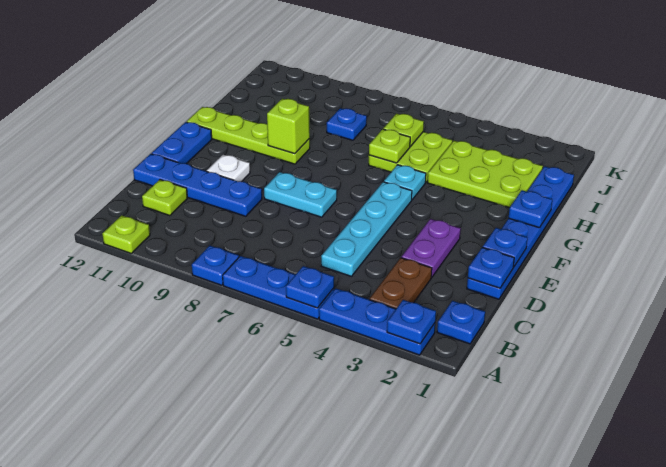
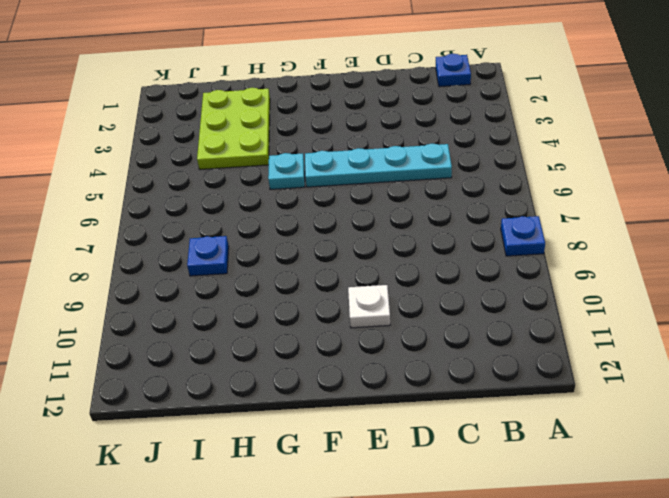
none -> blue plate A2:A4 level 1
none -> blue plate A5:A7 level 1
none -> lime plate A11 level 1

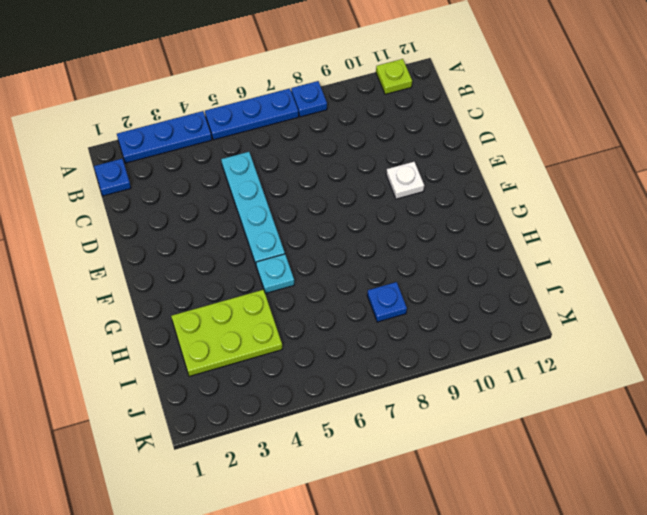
none -> brown plate B3:C3 level 1
none -> lime plate C11 level 1
none -> blue plate D1:I1 level 1

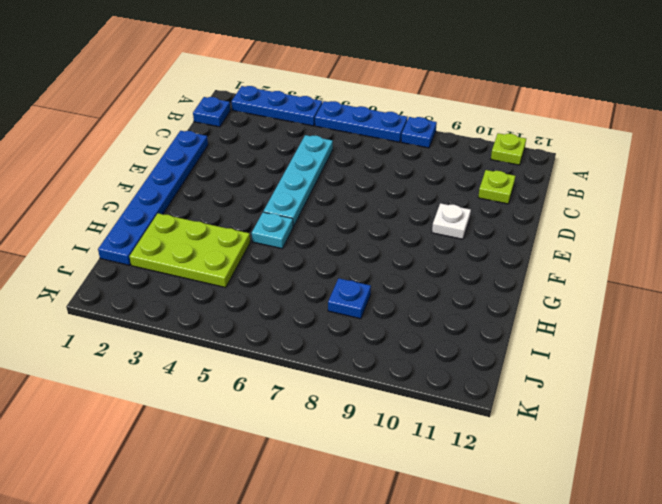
none -> brown plate B3:C3 level 1
none -> purple plate D3:E3 level 1
none -> blue plate D9:D12 level 1

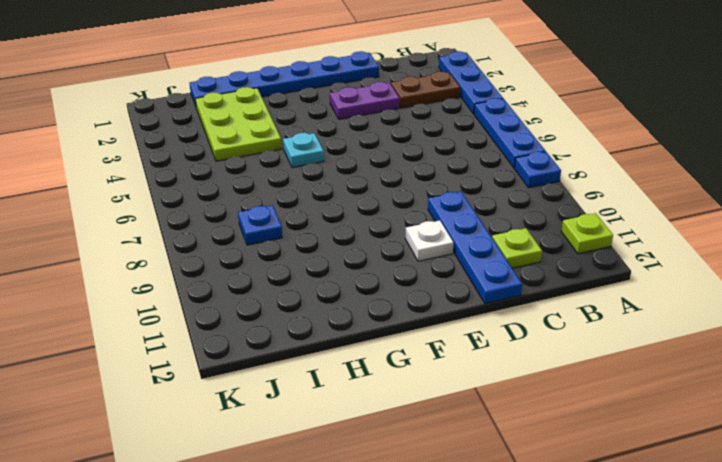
none -> blue plate B1 level 1
none -> cyan plate C5:F5 level 1
none -> cyan plate E7:E8 level 1

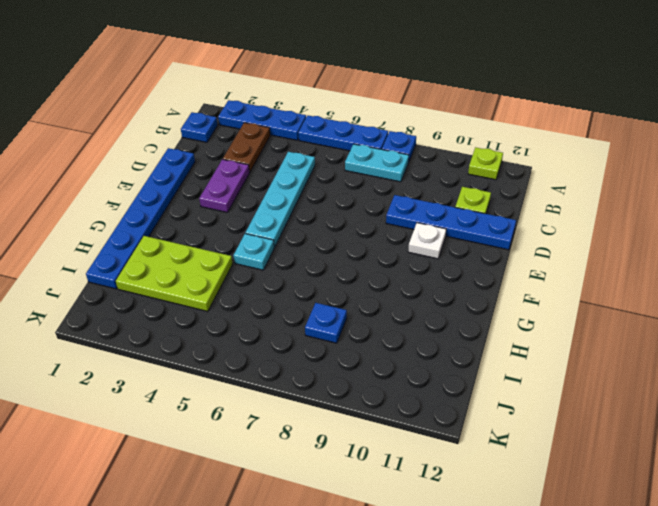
cyan plate B7:B8 level 1 -> cyan plate E7:E8 level 1
none -> blue plate E12:F12 level 1
none -> lime plate G9:G12 level 1
none -> lime plate H5:I6 level 1

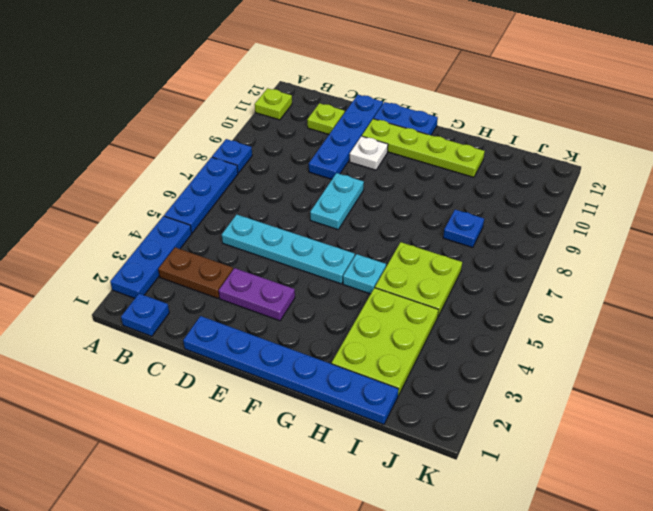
lime plate E11:H11 level 1 -> lime plate G9:G12 level 1
none -> blue plate A2 level 2
none -> blue plate A5 level 2
none -> blue plate D1 level 2

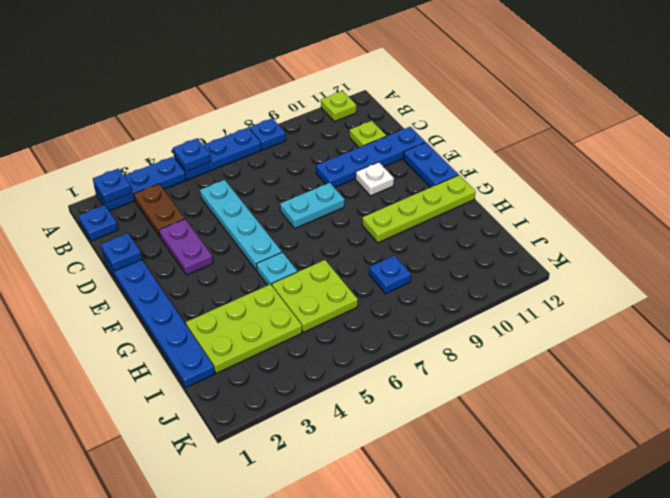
none -> blue plate E1 level 2
none -> blue plate G1 level 2
none -> lime brick G9 level 2

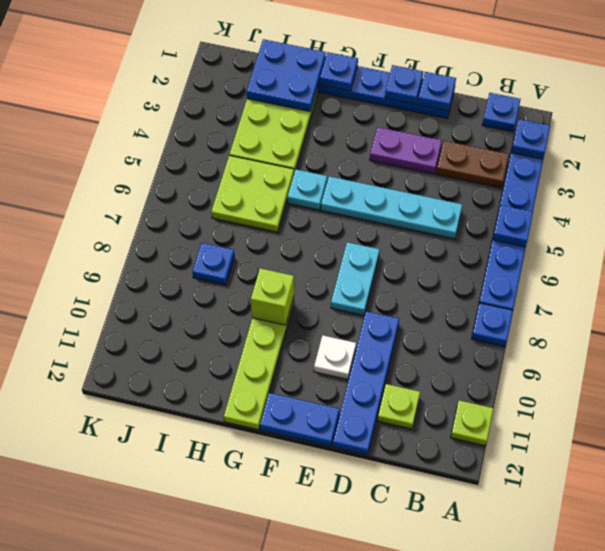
blue plate H1:I2 level 2 -> none
none -> lime plate H6 level 2
none -> lime plate I6 level 2

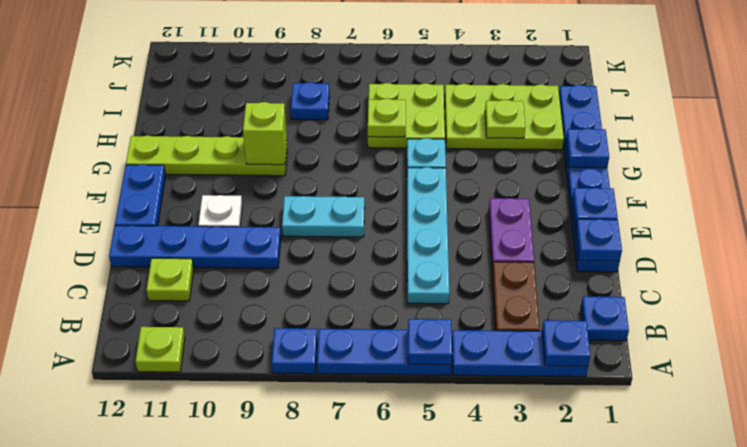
lime plate H3 level 2 -> lime plate I6 level 2

